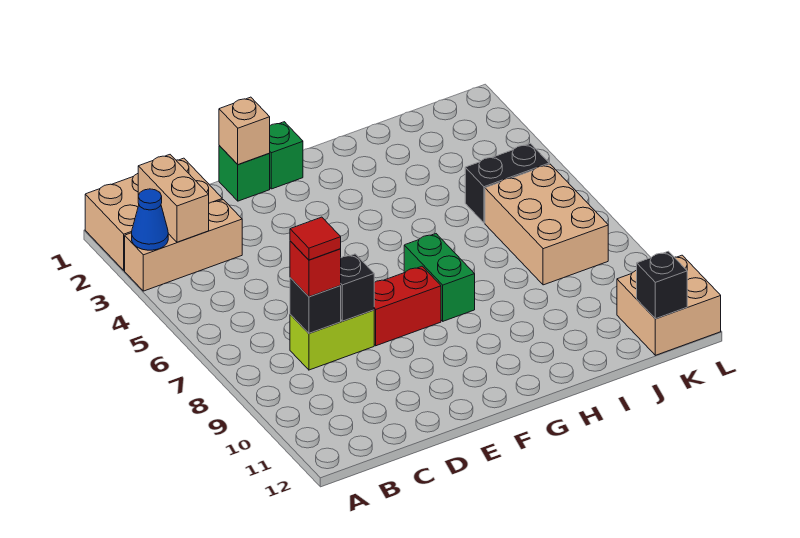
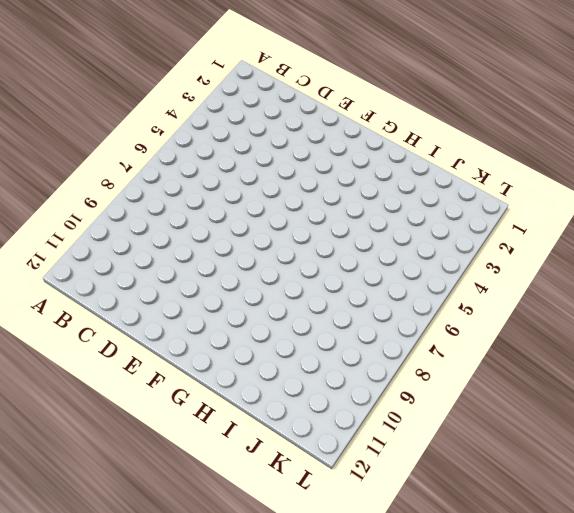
none -> tan brick A1:C2 level 1
none -> tan brick A3:C3 level 1
none -> lime brick C8:D8 level 1

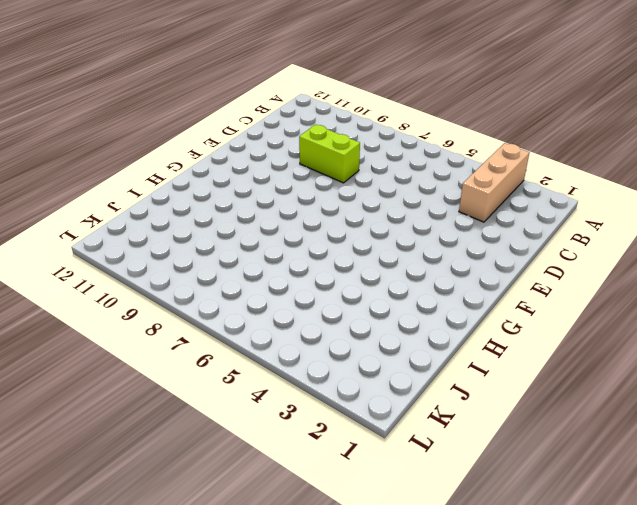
lime brick D8:D9 level 1 -> lime brick C8:D8 level 1
none -> tan brick A1:C2 level 1
none -> green brick E1 level 1
none -> red brick E8:F8 level 1

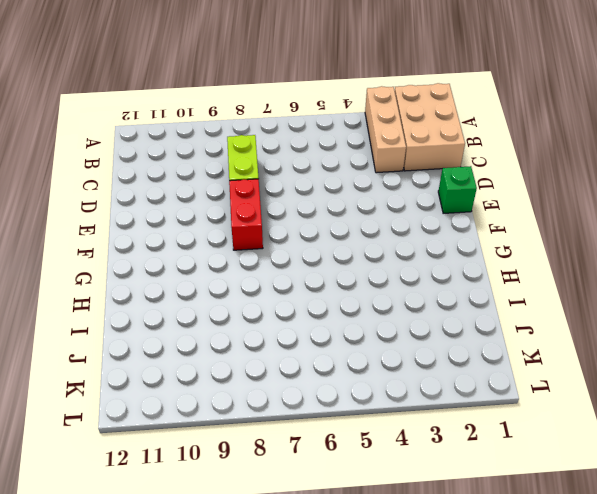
none -> green brick F1 level 1
none -> green brick G7:G8 level 1
none -> black brick J5:K5 level 1

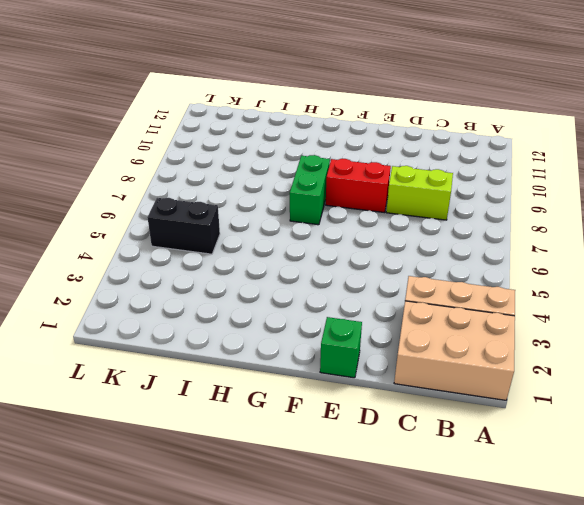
none -> green brick F1 level 1
none -> tan brick J6:K8 level 1
none -> tan brick K11:L12 level 1

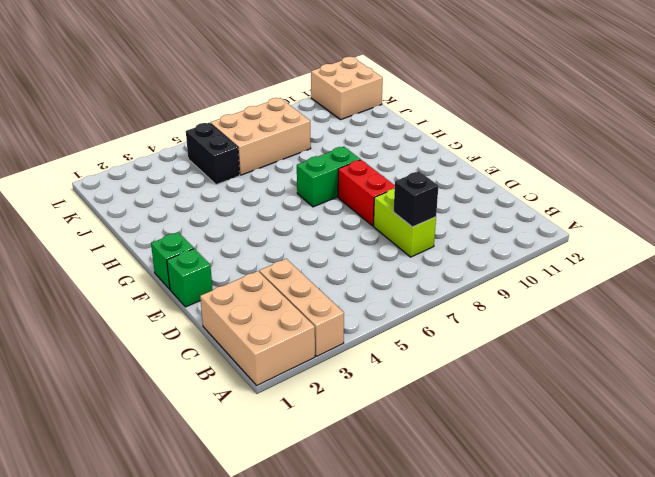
none -> blue cone A3 level 2
none -> tan brick B2:B3 level 2
none -> black brick D8 level 2

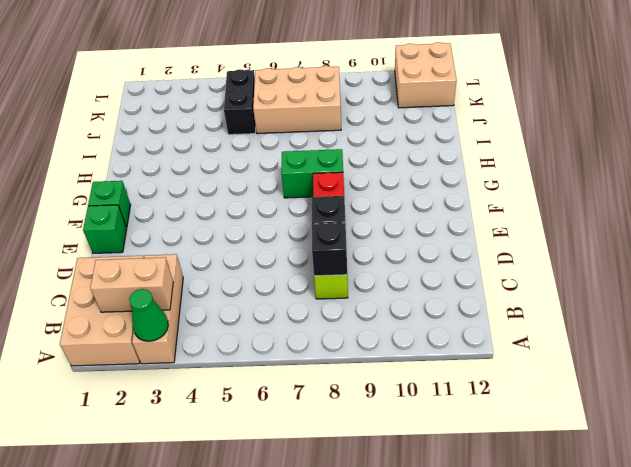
green cone A3 level 2 -> blue cone A3 level 2
none -> tan brick E1 level 2
none -> black brick K12 level 2
none -> red brick C8 level 3

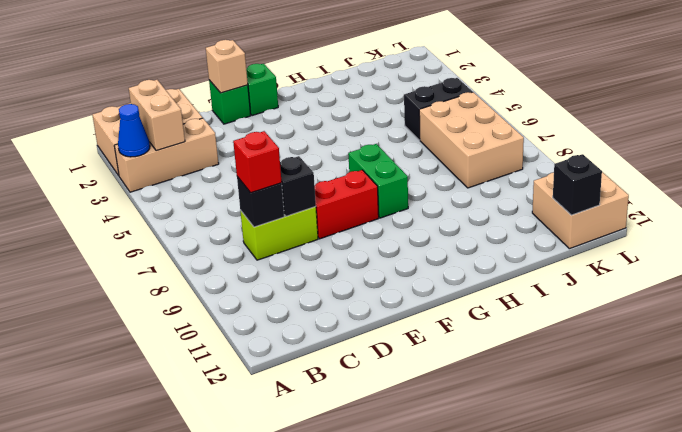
none -> red tile C8 level 4

